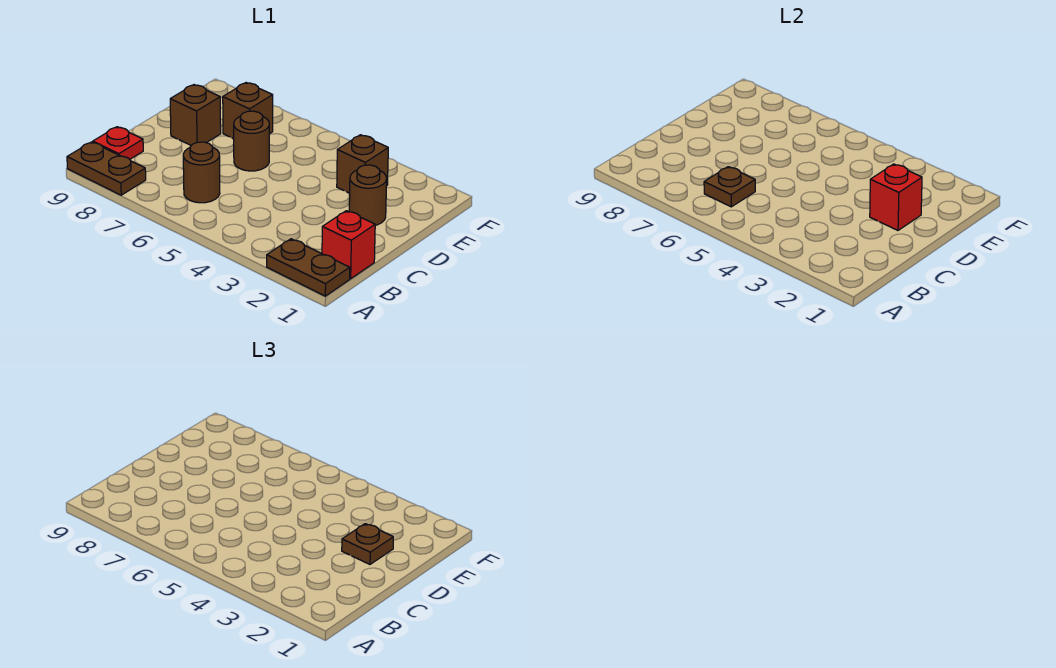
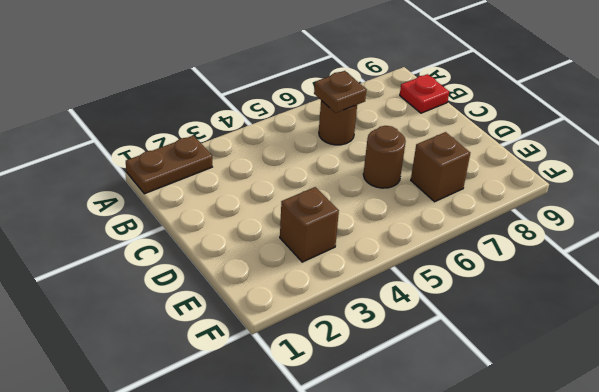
none -> brown plate A8:A9 level 1
none -> red brick B1 level 1
none -> brown round brick D2 level 1

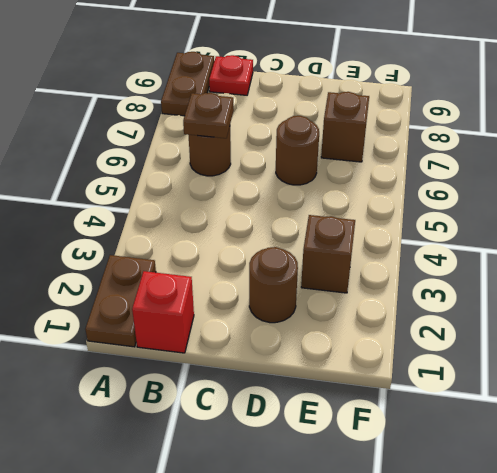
none -> brown brick D8 level 1
none -> red brick D2 level 2
none -> brown plate D2 level 3

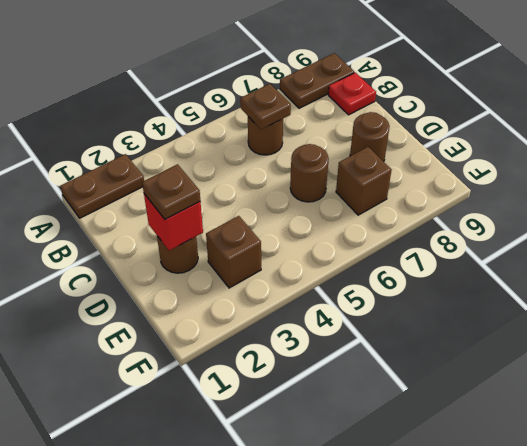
brown round brick D8 level 1 -> brown brick D8 level 1
none -> red brick B1 level 1

